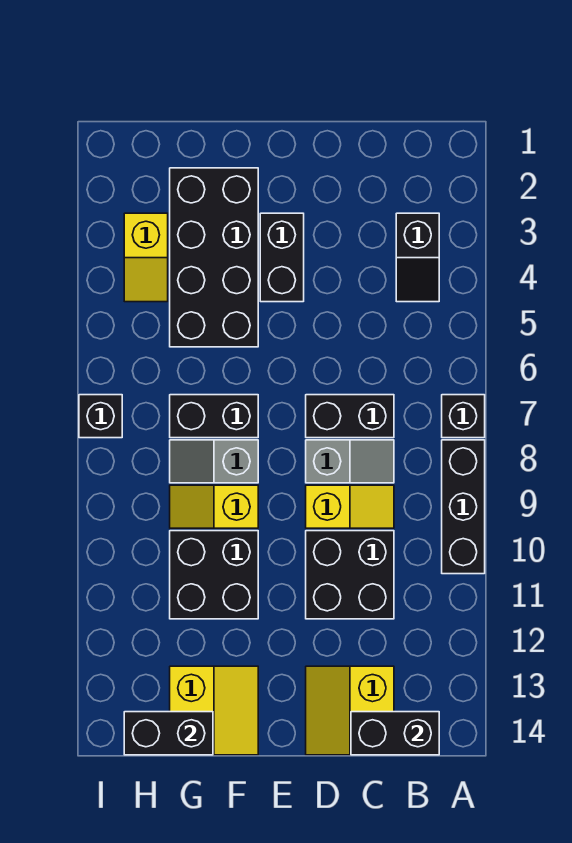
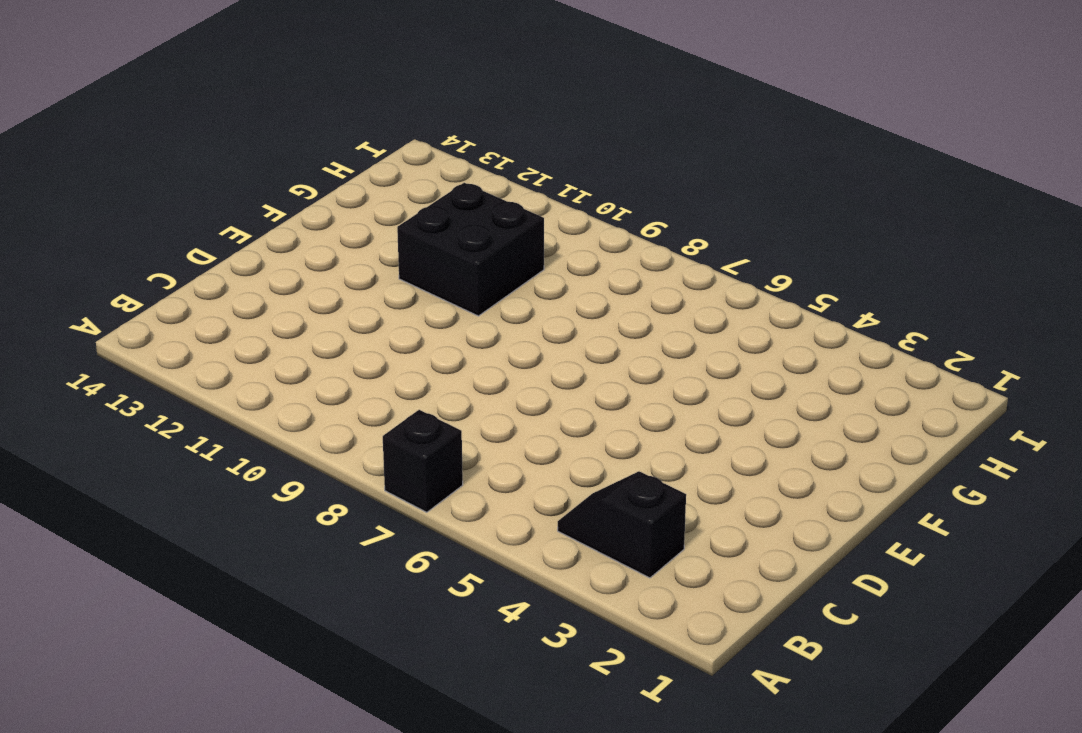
none -> black brick A8:A10 level 1
none -> black brick C7:D7 level 1
none -> grey slope C8:D8 level 1 top D

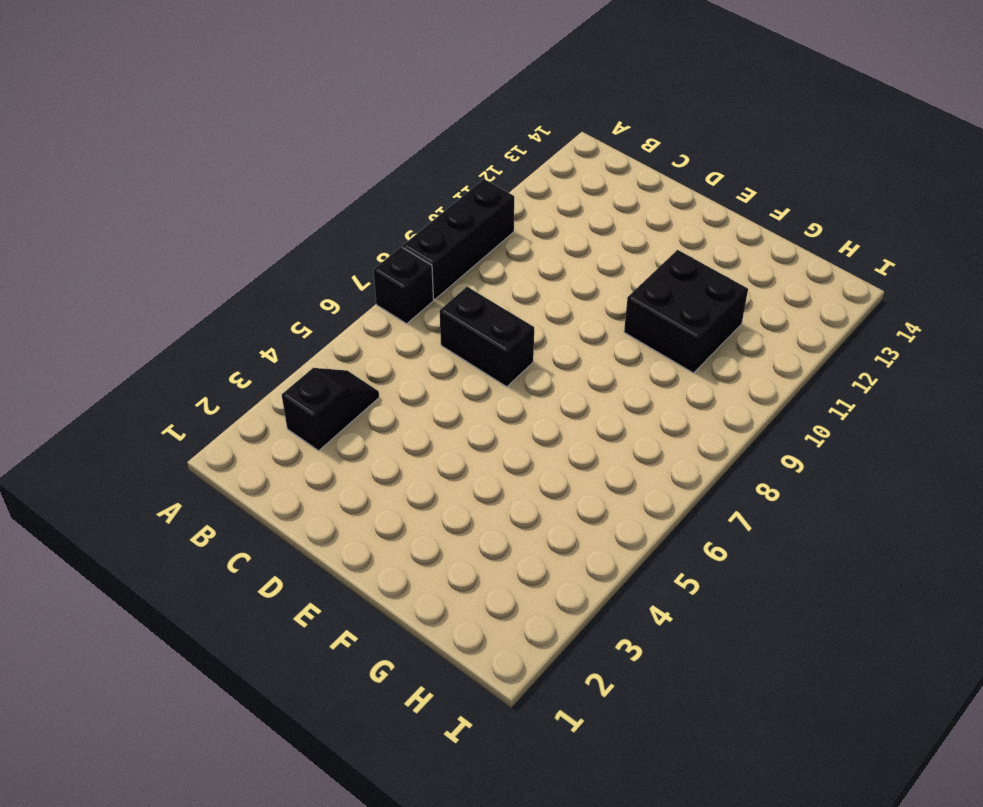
none -> grey slope C8:D8 level 1 top D
none -> yellow slope C9:D9 level 1 top D
none -> black brick C10:D11 level 1

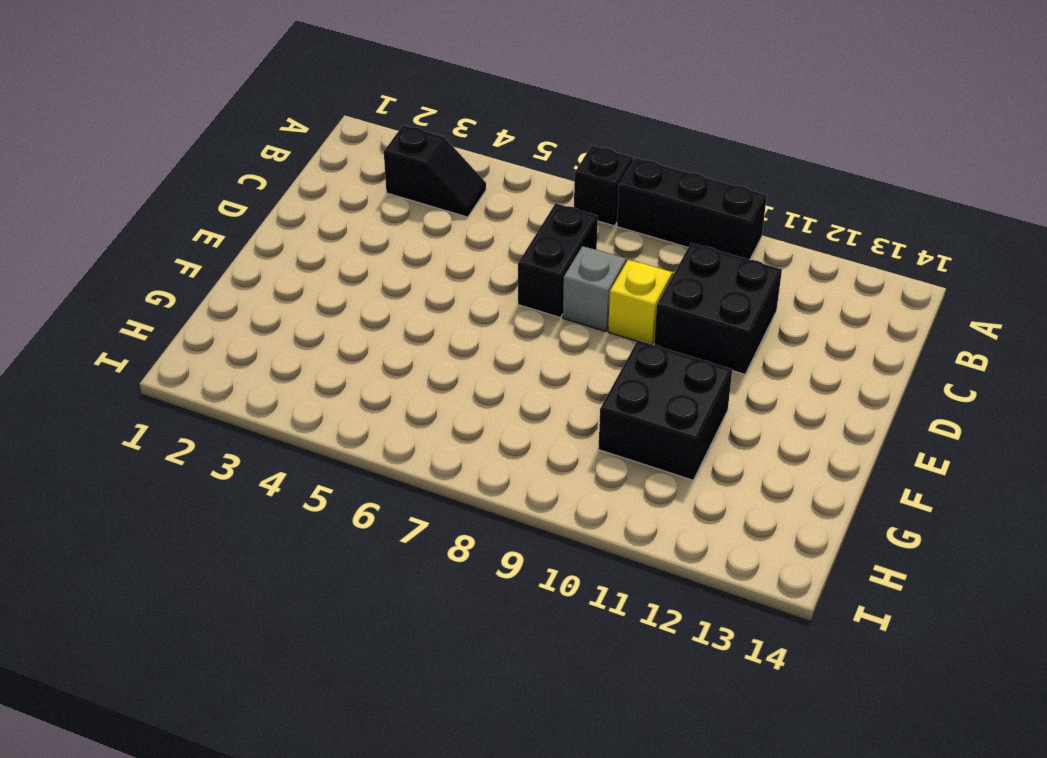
none -> yellow slope C13:D14 level 1 top C
none -> black brick E3:E4 level 1
none -> black brick F2:G5 level 1

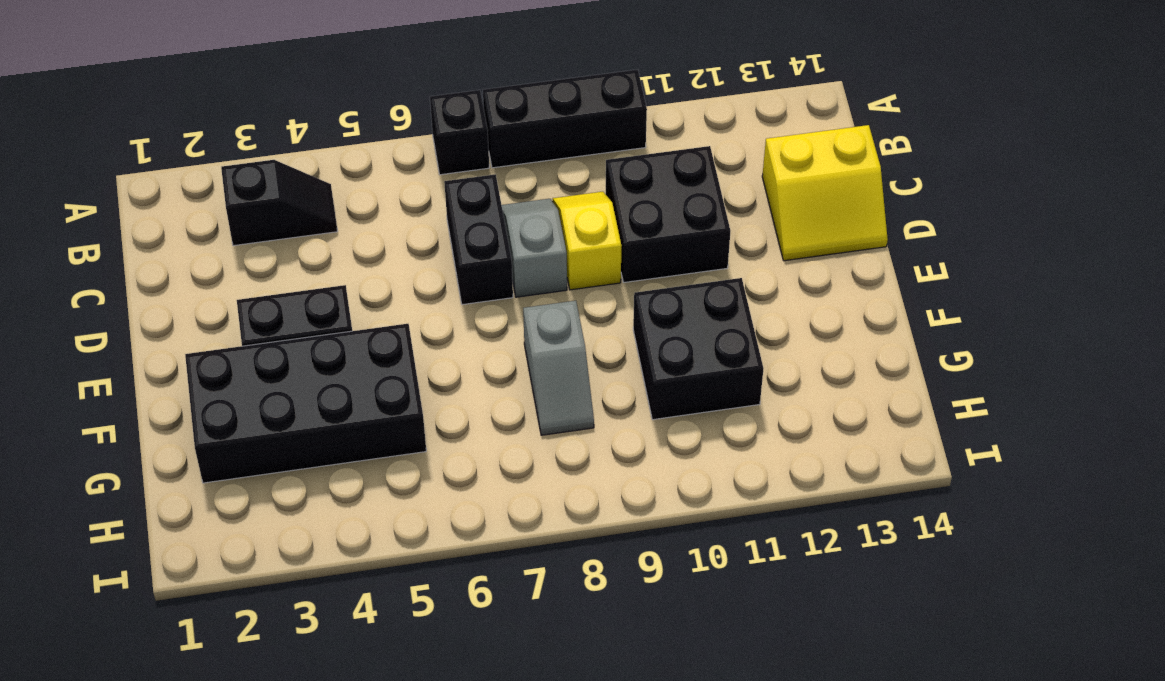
none -> black brick F7:G7 level 1
none -> yellow slope F9:G9 level 1 top F
none -> yellow slope F13:G14 level 1 top G

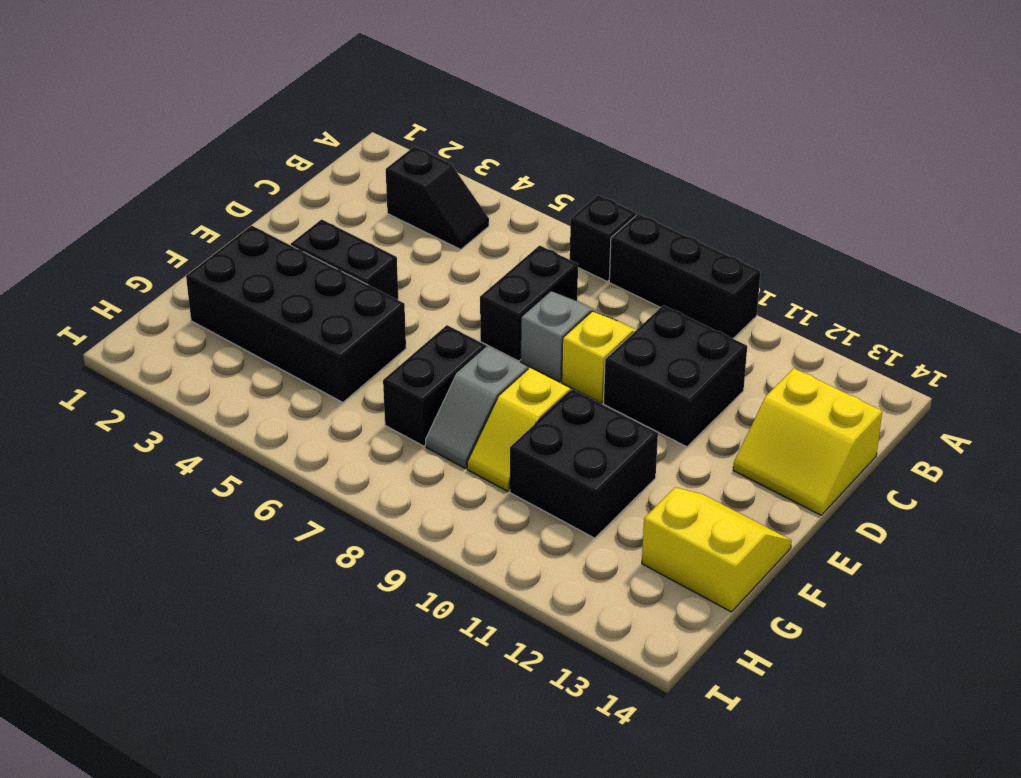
none -> yellow slope H3:H4 level 1 top 3
none -> black brick I7 level 1
none -> black brick B14:C14 level 2

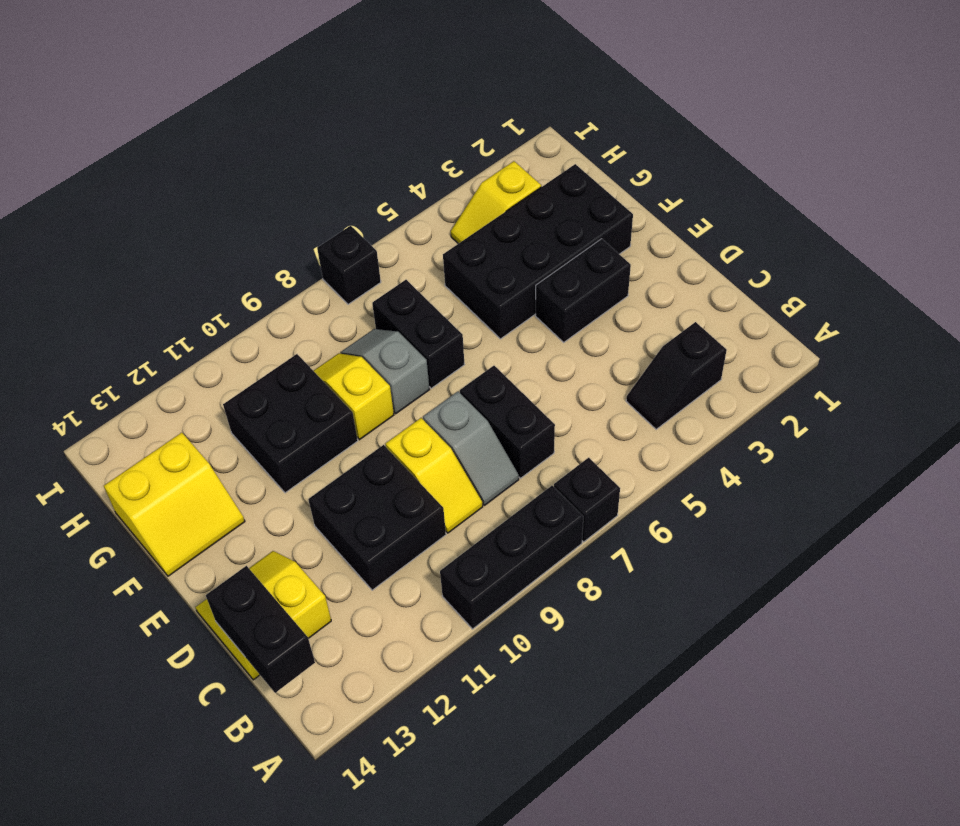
none -> black brick G14:H14 level 2

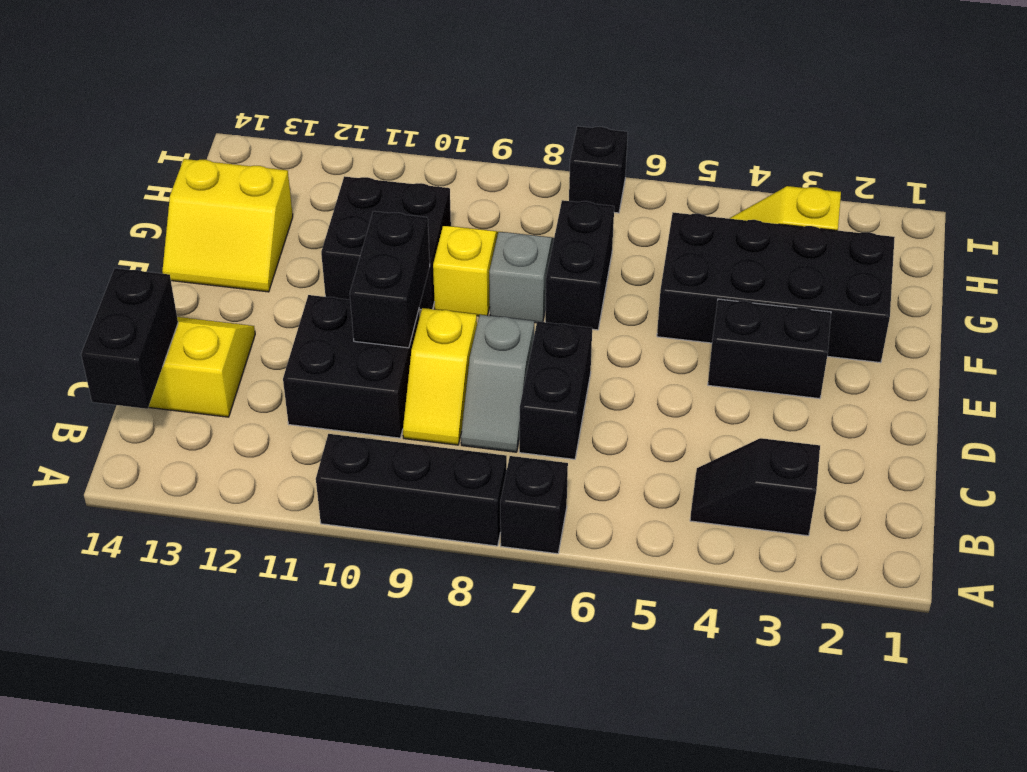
black brick D10:E10 level 2 -> black brick G14:H14 level 2

